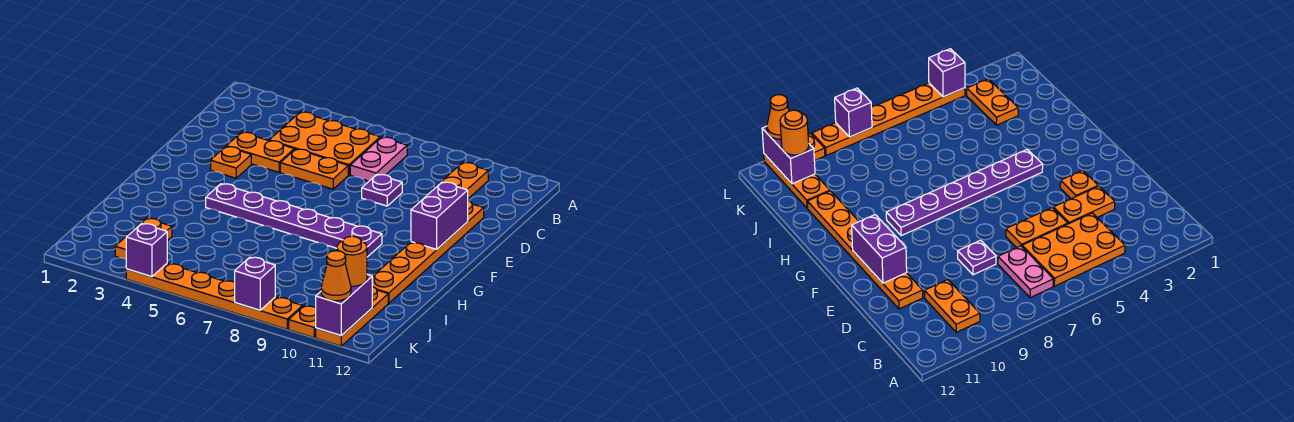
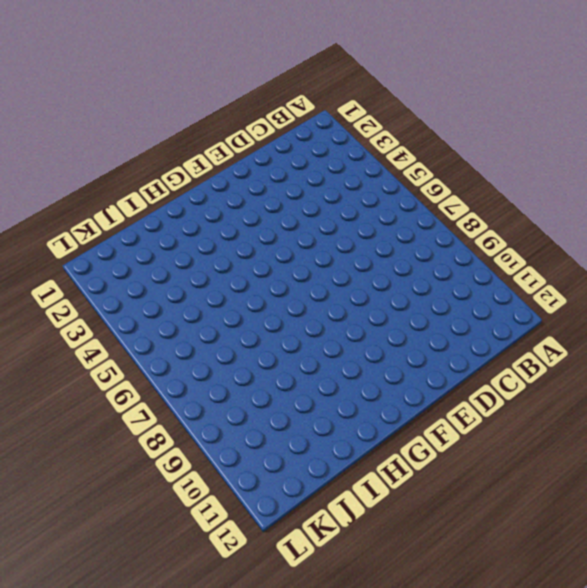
none -> orange plate B4:C6 level 1
none -> pink plate B7:C7 level 1
none -> orange plate B10:C10 level 1

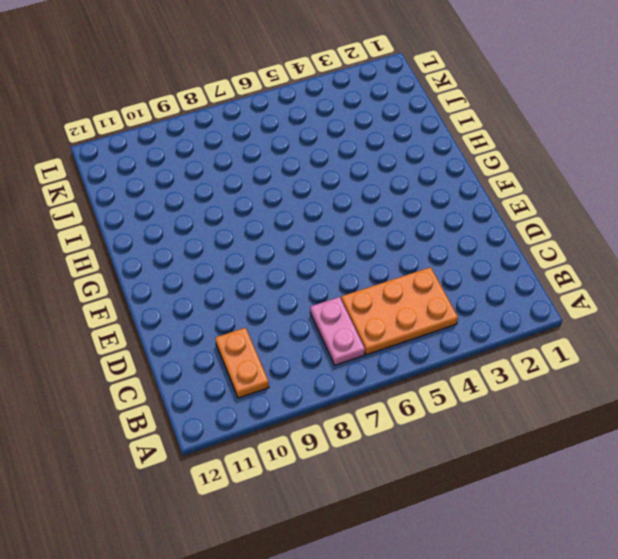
none -> orange plate D3:D4 level 1
none -> orange plate D5:D6 level 1
none -> purple plate D8 level 1

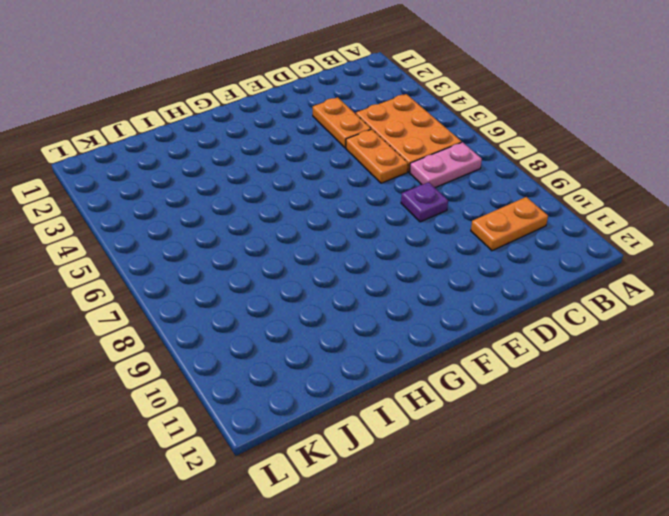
none -> orange plate D11:I11 level 1
none -> orange plate E3 level 1
none -> purple plate G4:G9 level 1

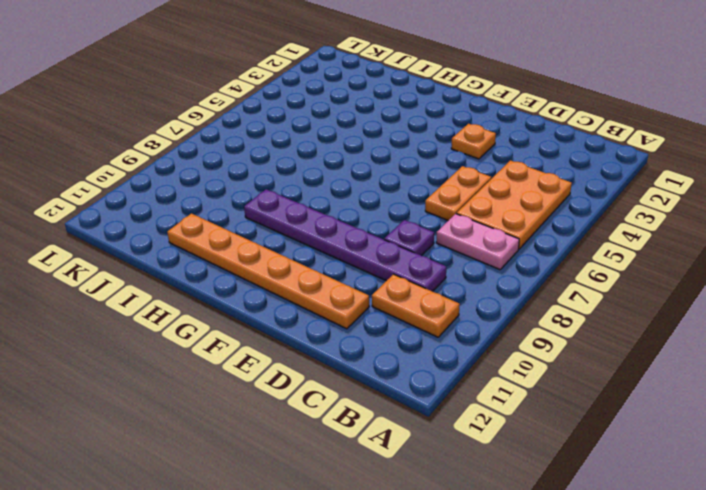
purple plate C9:H9 level 1 -> purple plate G4:G9 level 1
none -> orange plate D3:D4 level 1
none -> orange plate J3:K3 level 1
none -> orange plate J11:L11 level 1

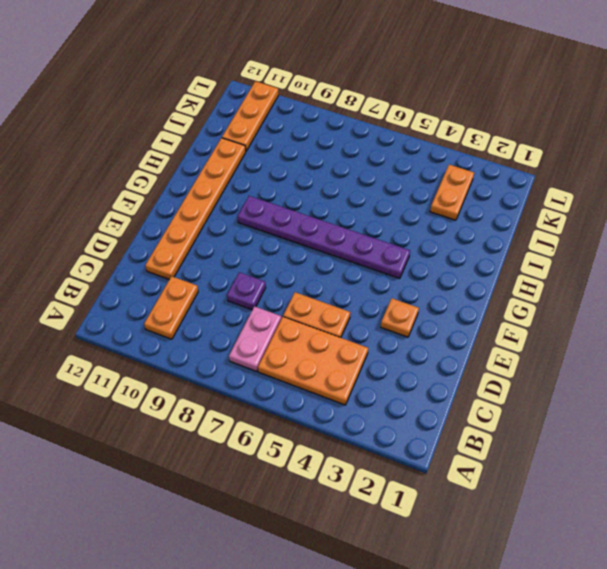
none -> orange plate D3:D4 level 1
none -> orange plate L4:L9 level 1
none -> orange plate L10 level 1

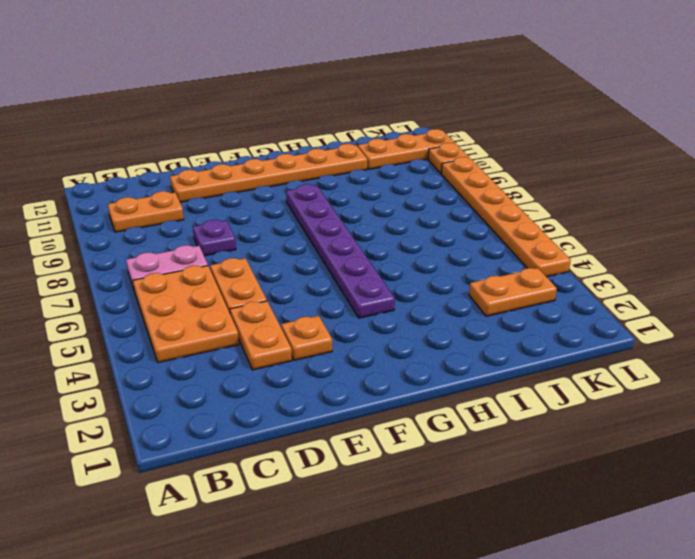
none -> purple brick E11:F11 level 2
none -> purple brick K11:L11 level 2
none -> purple brick L4 level 2

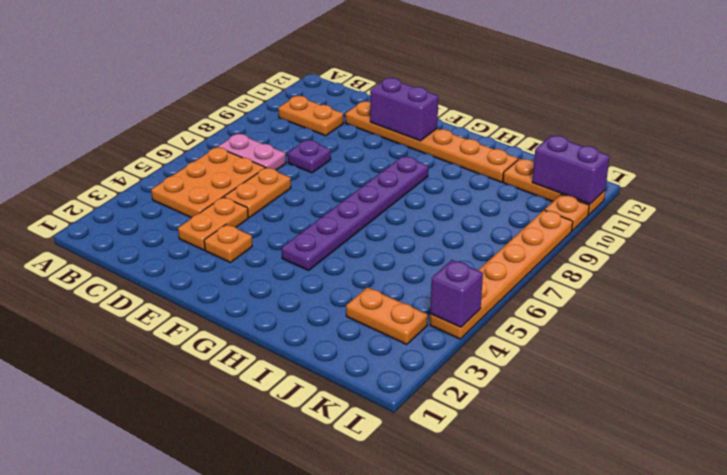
none -> purple brick L8 level 2
none -> orange round brick K11 level 3
none -> orange cone L11 level 3

